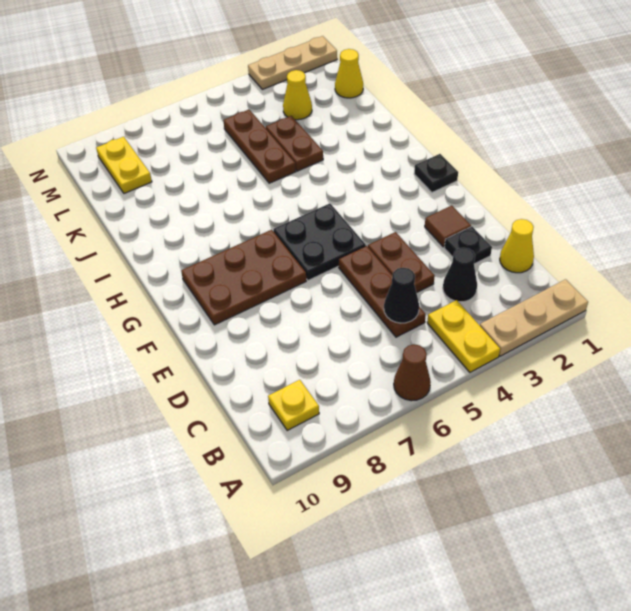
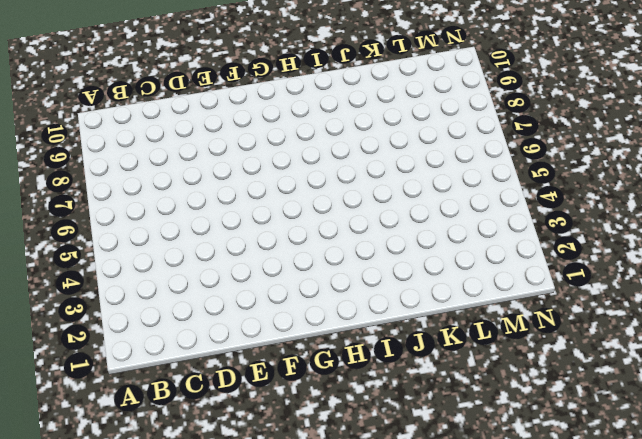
none -> tan plate A1:A3 level 1
none -> yellow plate A4:B4 level 1
none -> brown cone A6 level 1

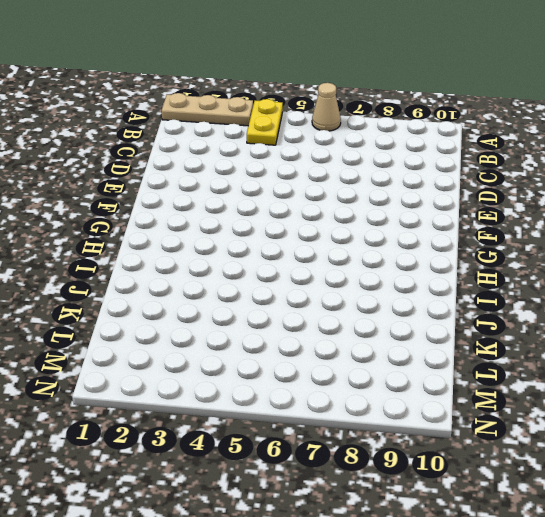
tan cone A6 level 1 -> brown cone A6 level 1
none -> yellow plate B9 level 1
none -> yellow cone C1 level 1
none -> black cone C3 level 1

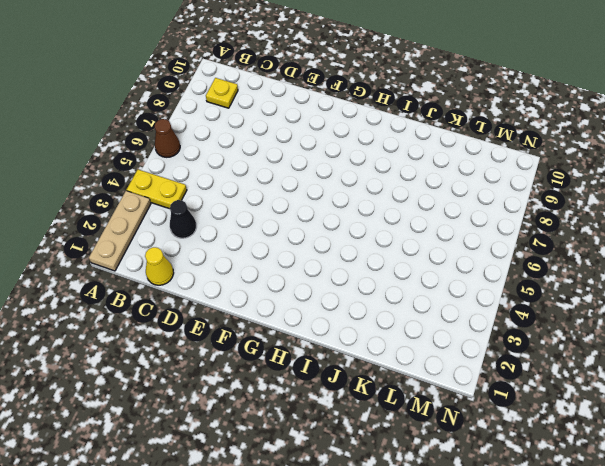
none -> brown plate C5:E5 level 1
none -> black plate D2 level 1
none -> brown plate D4:E4 level 1

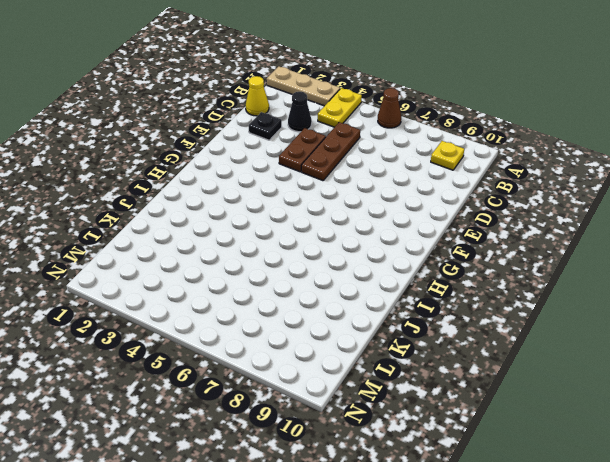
none -> brown tile E2 level 1
none -> black plate F5:G6 level 1
none -> brown plate F7:G9 level 1

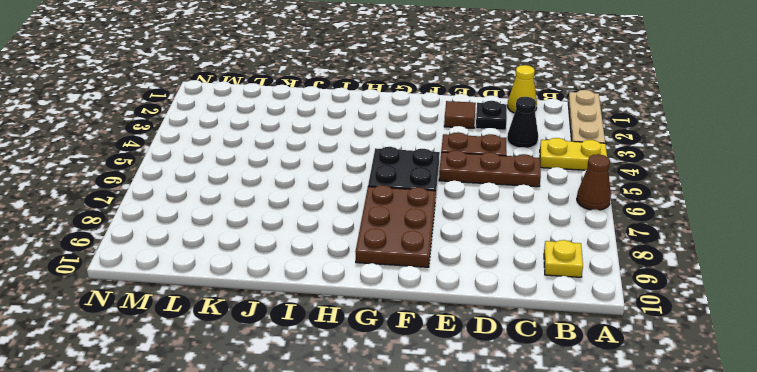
none -> black plate G1 level 1
none -> brown plate J4:K4 level 1
none -> brown plate J5:L5 level 1

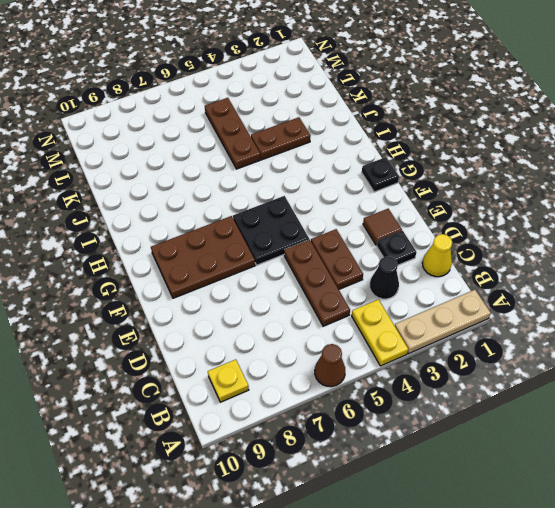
brown plate J3:J4 level 1 -> brown plate J4:K4 level 1
none -> yellow cone L1 level 1
none -> yellow cone L3 level 1
none -> yellow plate L9:M9 level 1

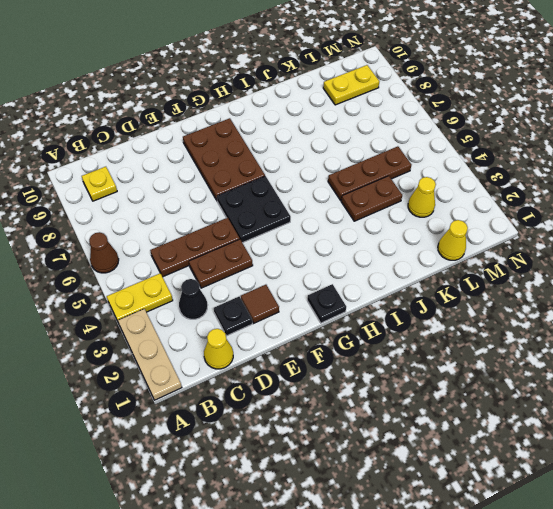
none -> tan plate N1:N3 level 1
none -> black cone C5 level 2

